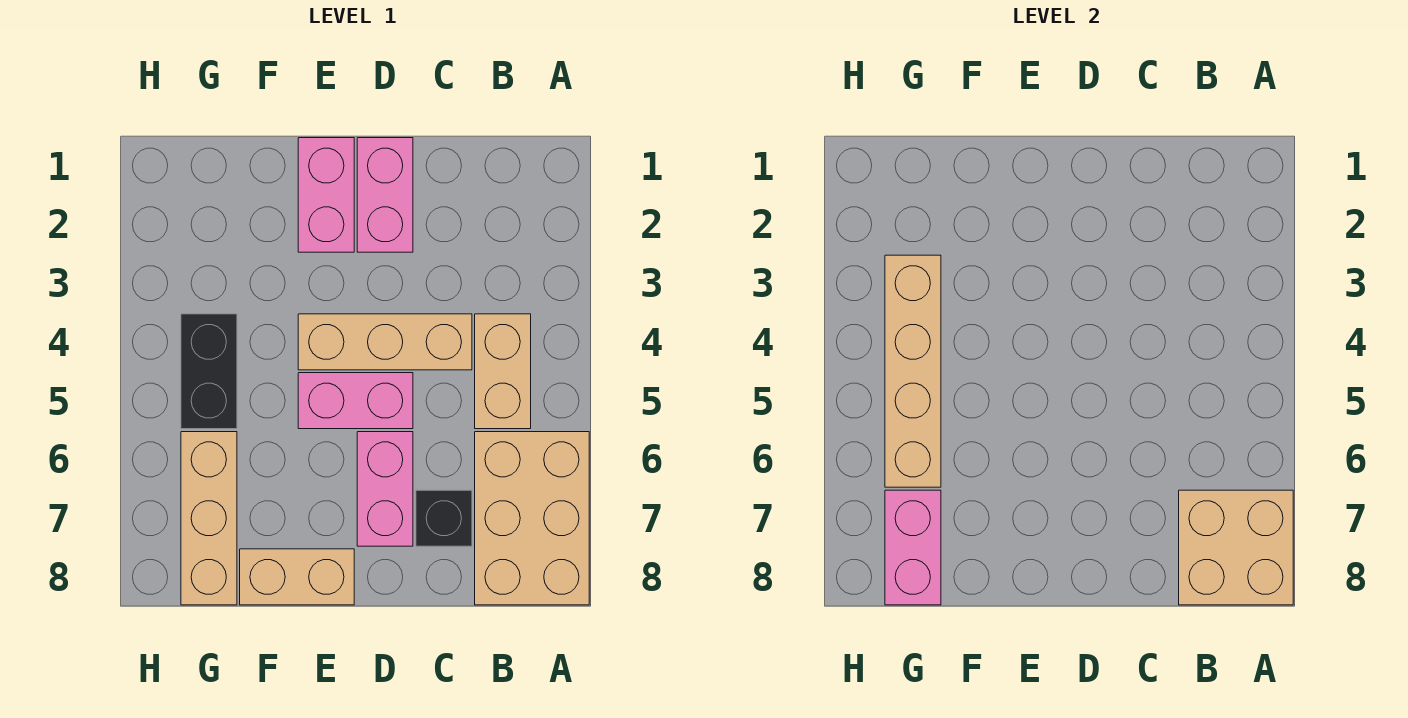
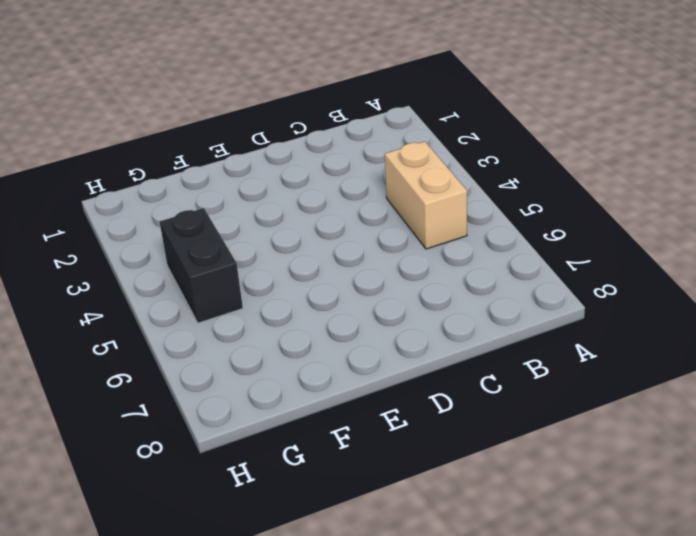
none -> tan brick A6:B8 level 1
none -> tan brick C4:E4 level 1
none -> black brick C7 level 1

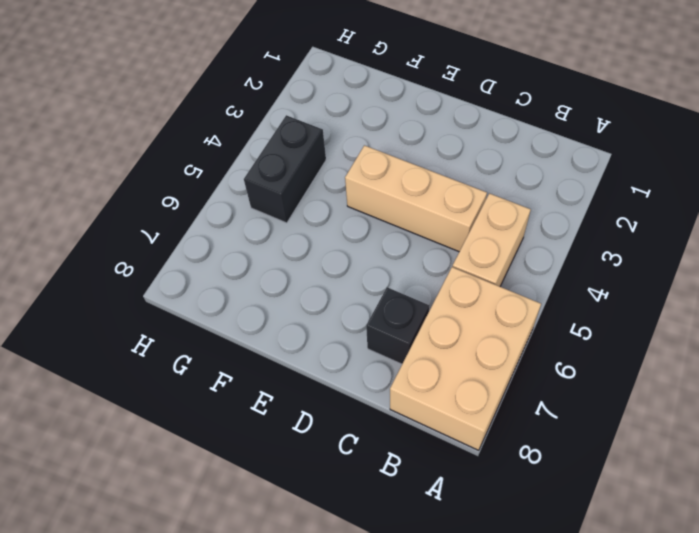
none -> pink brick D1:D2 level 1
none -> pink brick D5:E5 level 1
none -> pink brick D6:D7 level 1

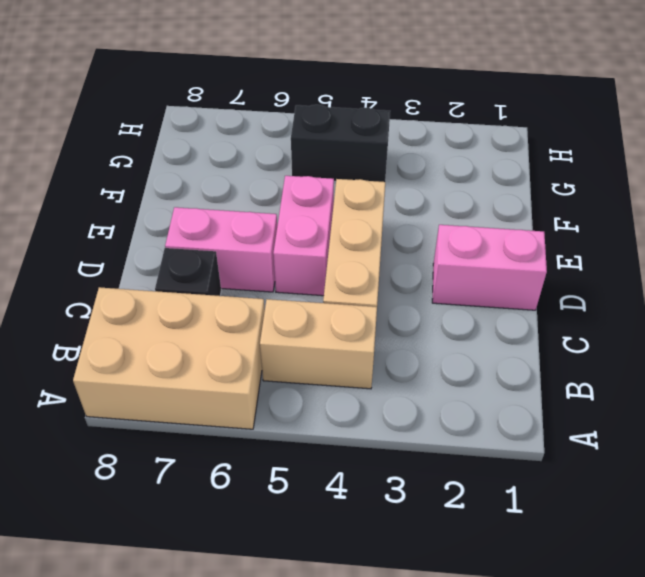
none -> pink brick E1:E2 level 1
none -> tan brick E8:F8 level 1
none -> tan brick G6:G8 level 1

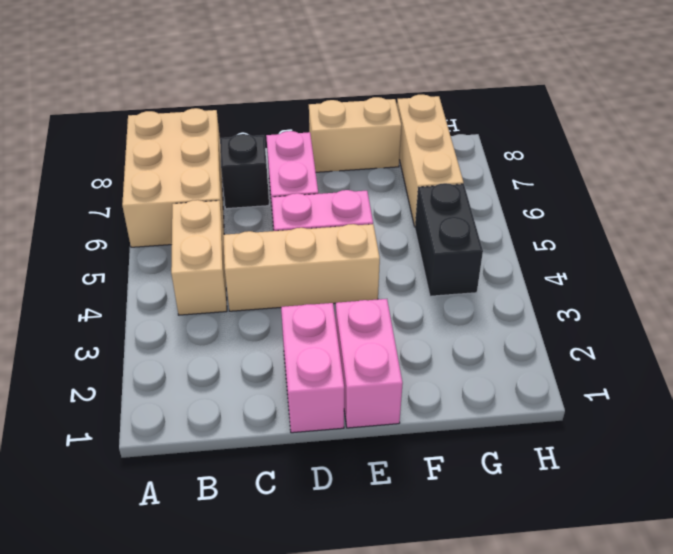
none -> tan brick A7:B8 level 2
none -> tan brick G3:G6 level 2
none -> pink brick G7:G8 level 2

